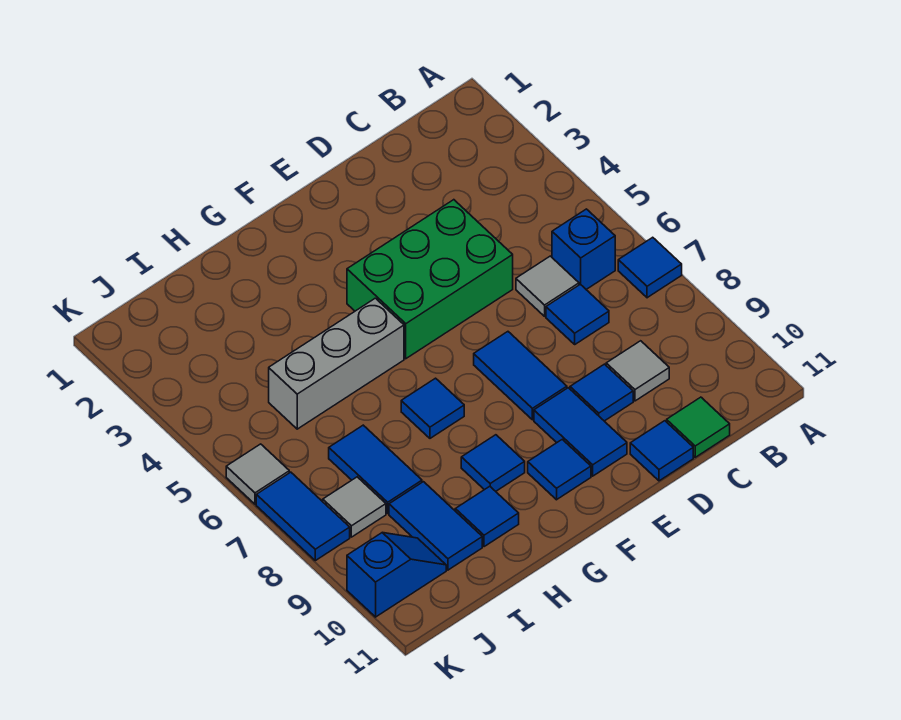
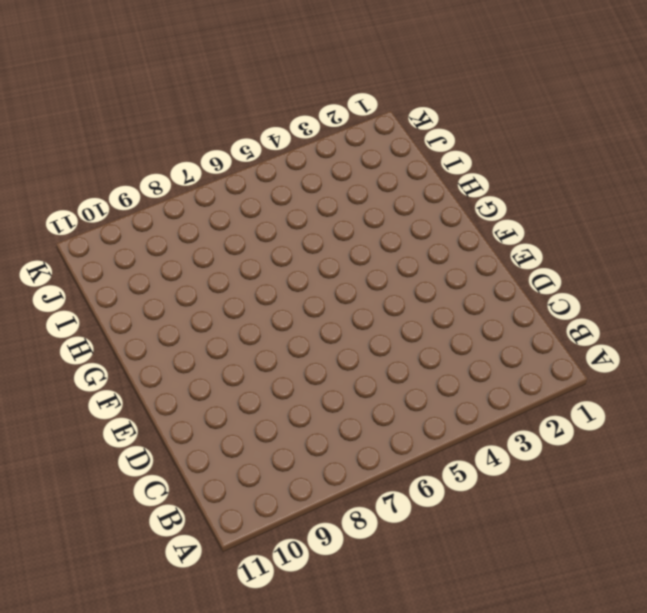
none -> blue tile A7 level 1
none -> blue brick B6 level 1
none -> grey tile C6 level 1

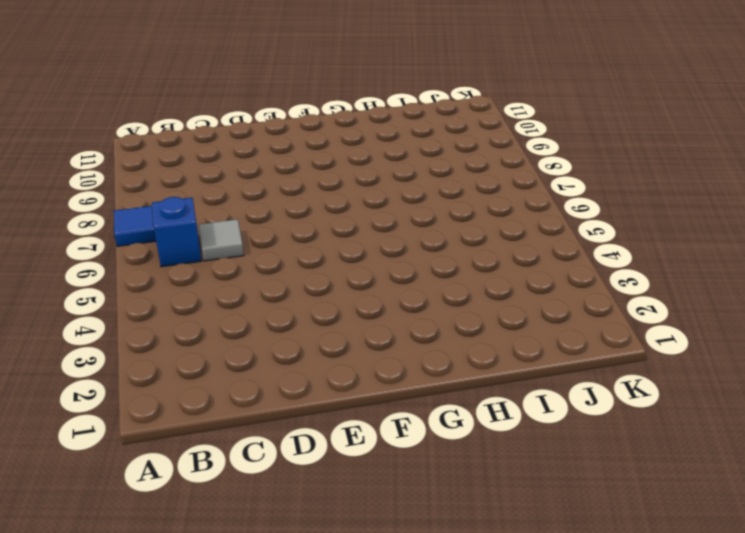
none -> blue tile C7 level 1
none -> grey tile C9 level 1
none -> green tile C11 level 1

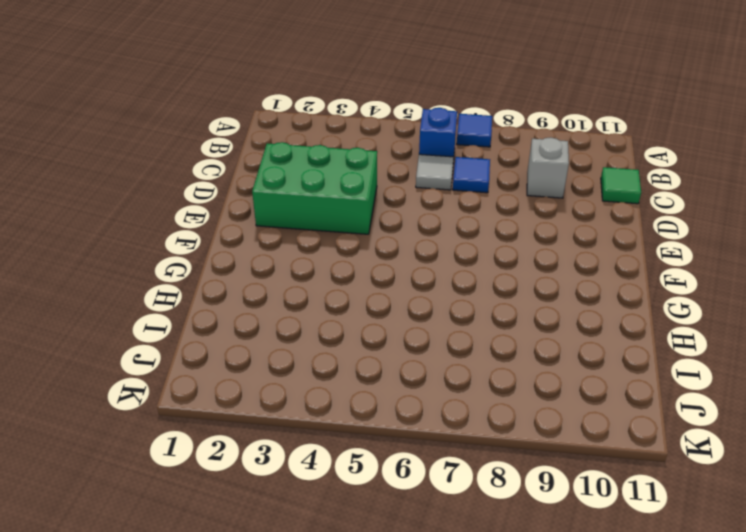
grey brick C9 level 1 -> grey tile C9 level 1
green brick D2:E4 level 1 -> green brick D4:F5 level 1
none -> blue tile D9 level 1
none -> blue tile D11 level 1
none -> blue tile E7:E8 level 1

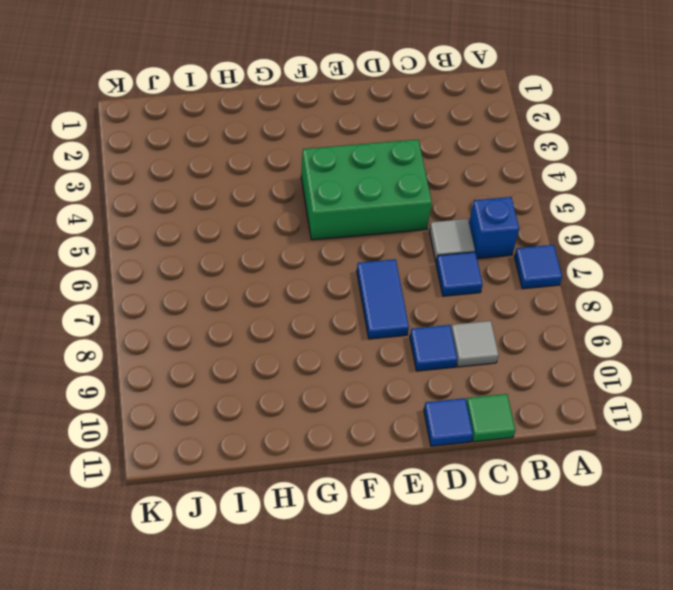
none -> blue tile E9:E10 level 1
none -> blue tile F10 level 1
none -> grey brick G5:I5 level 1

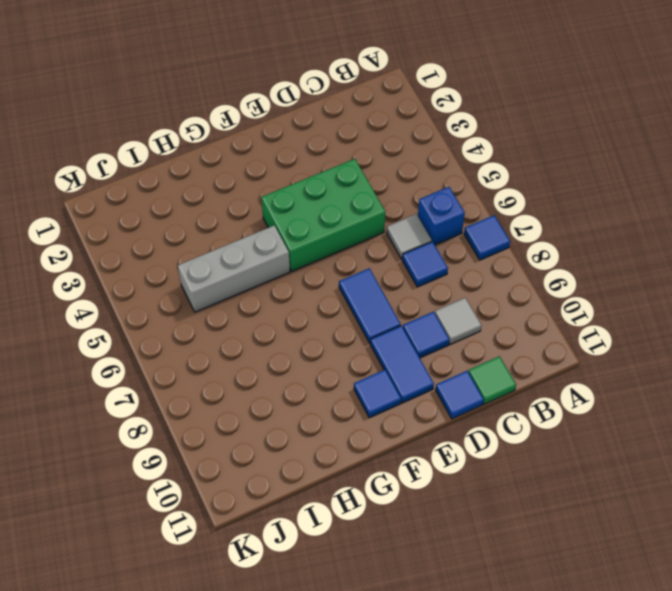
none -> blue tile G7 level 1
none -> blue tile G9 level 1
none -> blue tile H10 level 1

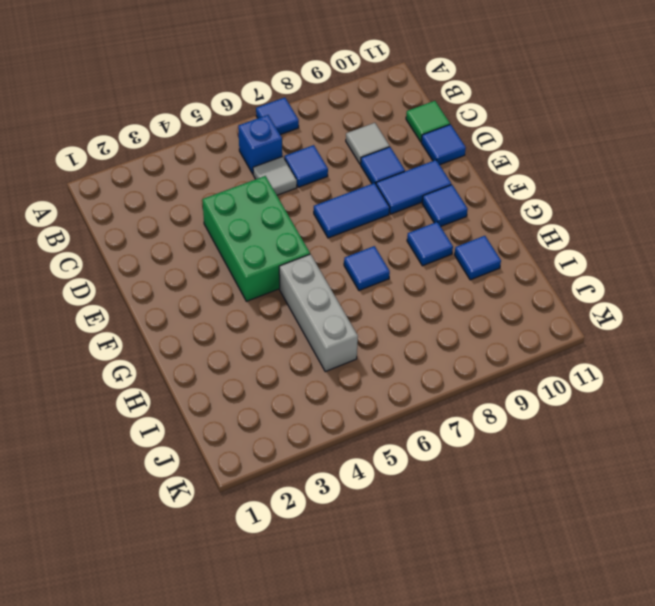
none -> blue tile I7:I8 level 1
none -> blue tile I9:I10 level 1
none -> grey tile J8 level 1

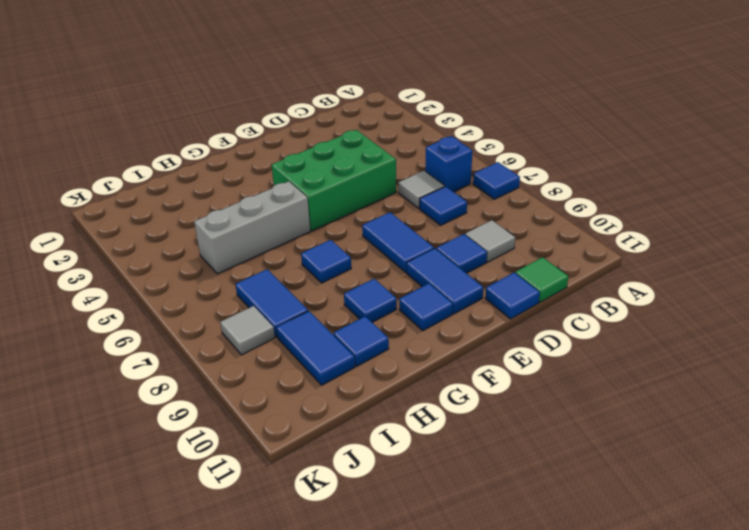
none -> blue slope J10:K10 level 1 top K
none -> grey tile K6 level 1
none -> blue tile K7:K8 level 1

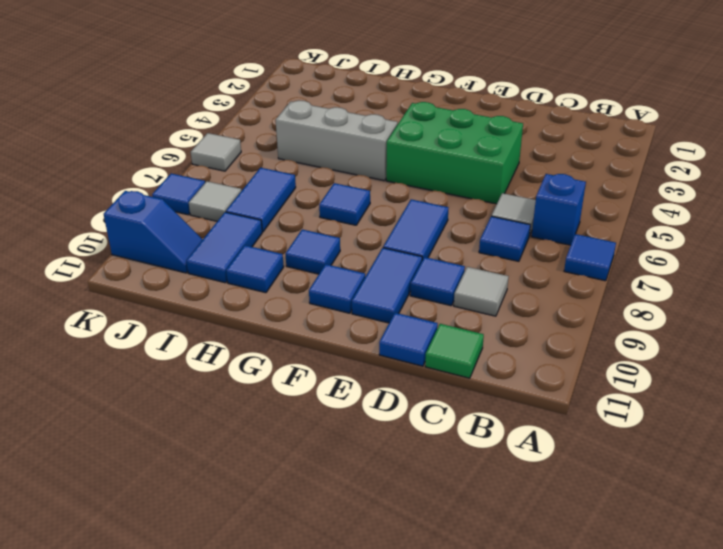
blue tile K8 level 1 -> blue tile K7:K8 level 1

